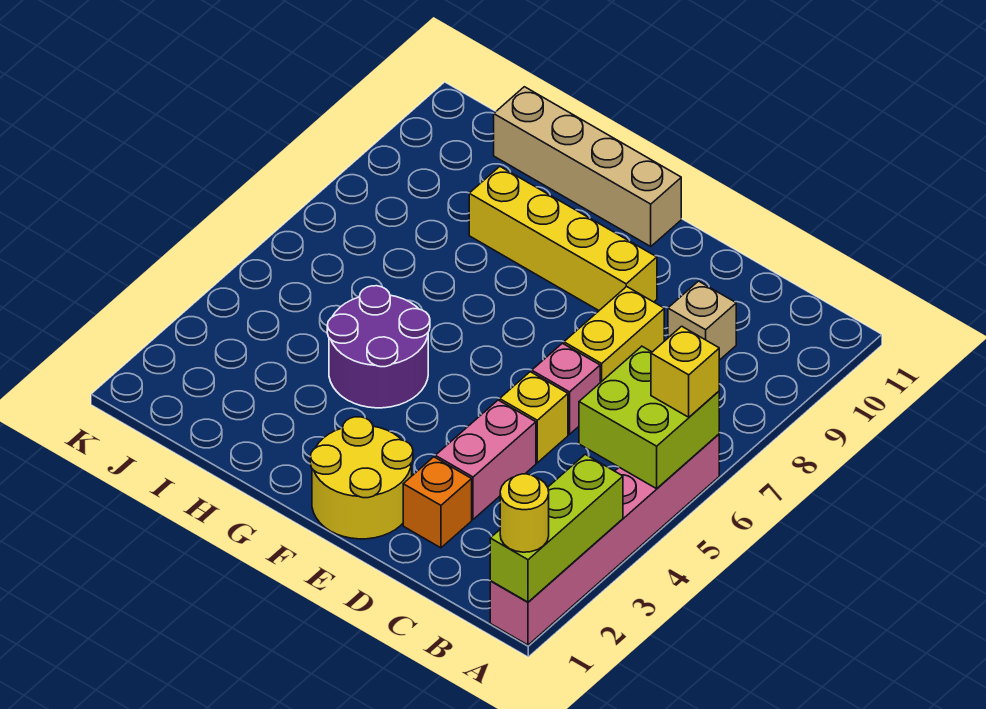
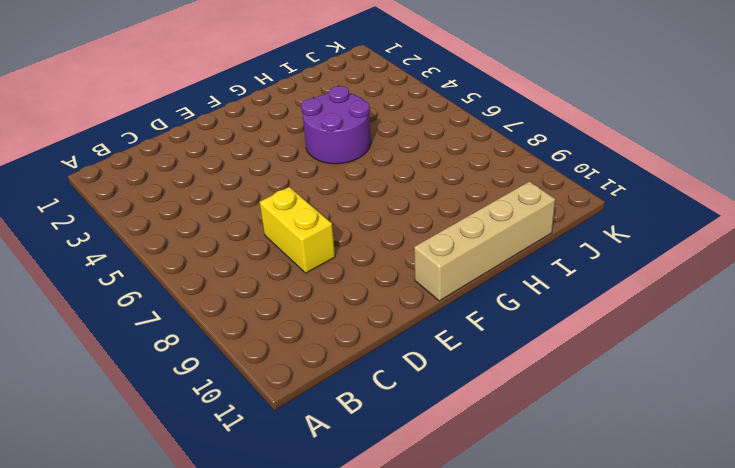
none -> pink brick A1:A6 level 1
none -> tan brick C9 level 1
none -> orange brick D2 level 1

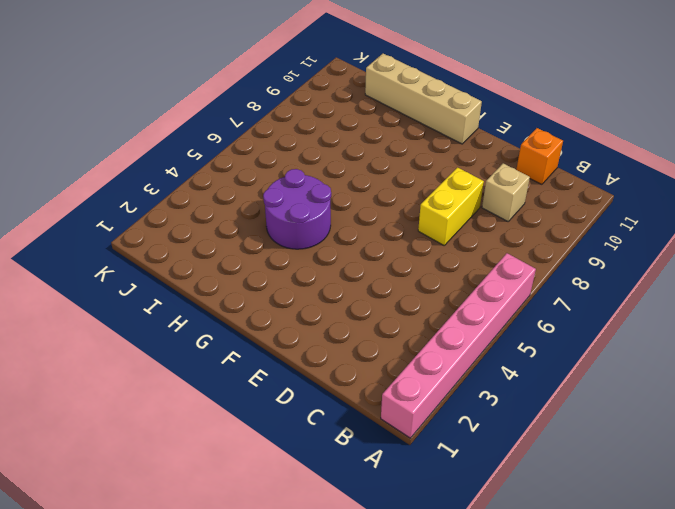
orange brick C11 level 1 -> orange brick D2 level 1
none -> pink brick D3:D4 level 1
none -> yellow brick D5 level 1
none -> pink brick D6 level 1

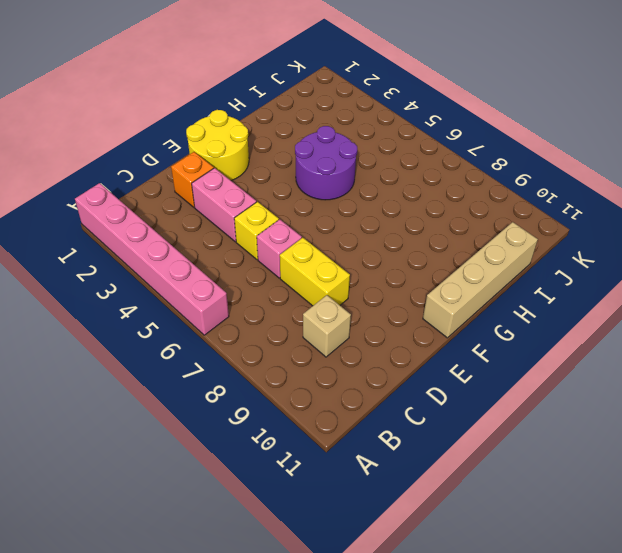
none -> yellow brick E9:H9 level 1
none -> lime brick A1:A3 level 2
none -> lime brick A5:B6 level 2

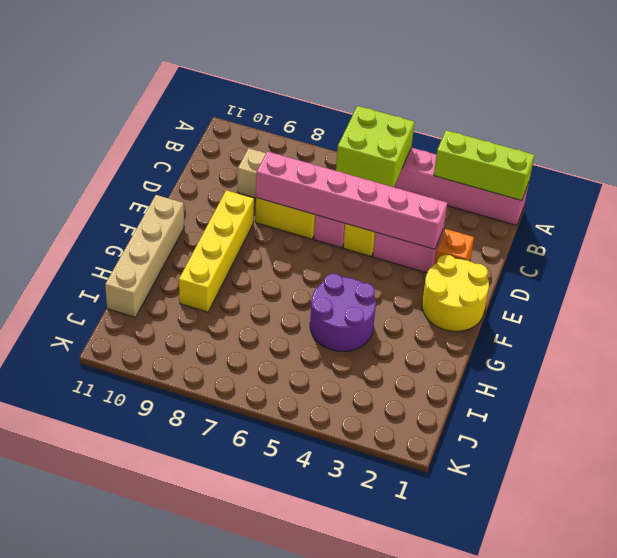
pink brick D3:D8 level 2 -> none
none -> yellow round brick A1 level 3
none -> yellow brick A6 level 3

